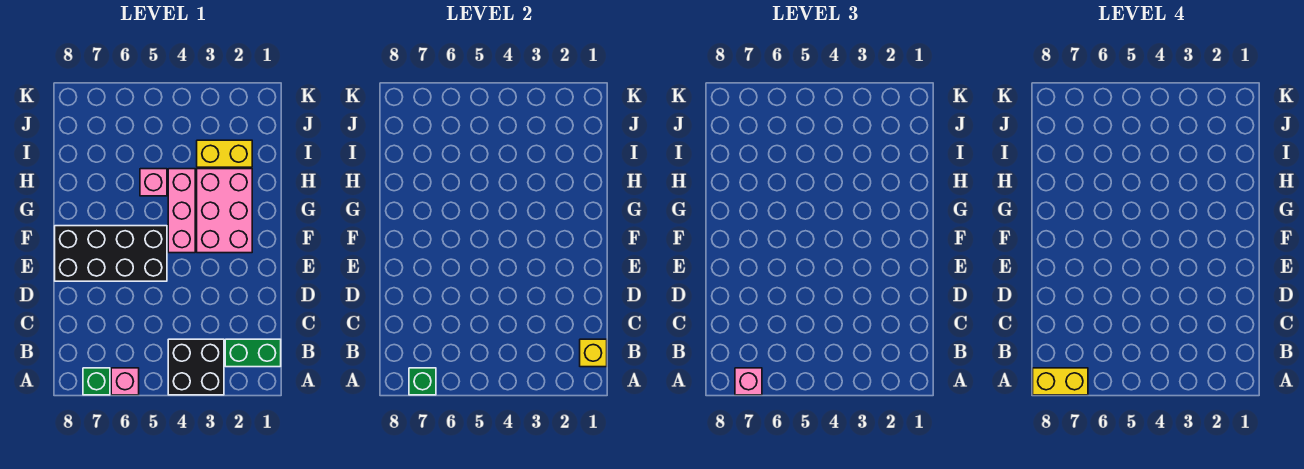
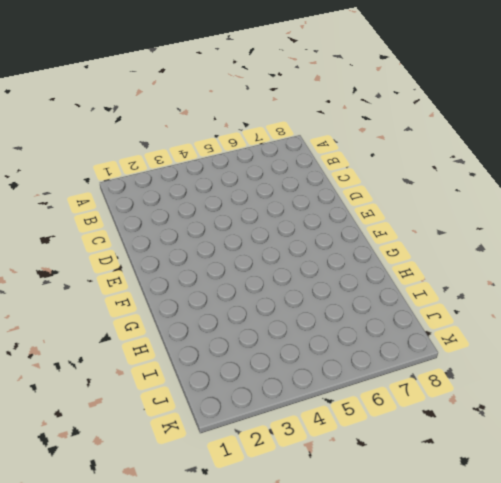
none -> black brick A3:B4 level 1
none -> pink brick A6 level 1
none -> green brick A7 level 1

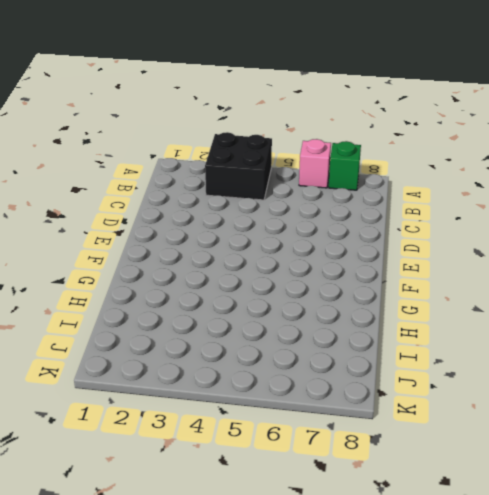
none -> green brick B1:B2 level 1
none -> black brick E5:F8 level 1
none -> pink brick F2:H3 level 1

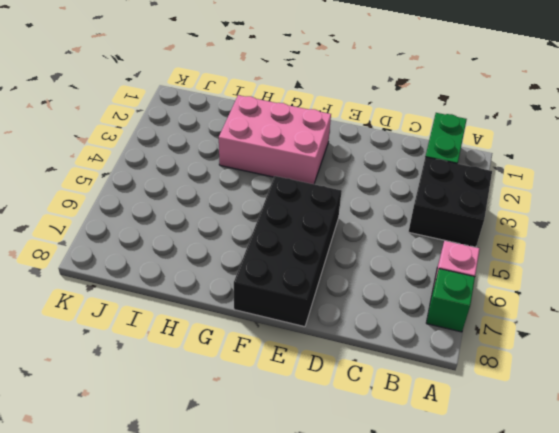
none -> pink brick F4:H4 level 1
none -> pink brick H5 level 1
none -> yellow brick I2:I3 level 1

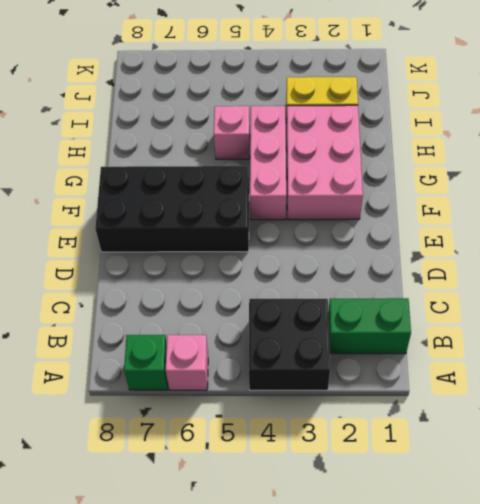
none -> green brick A7 level 2
none -> yellow brick B1 level 2
none -> pink brick A7 level 3

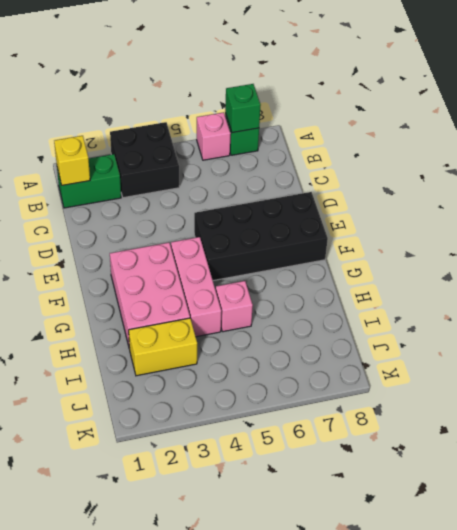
none -> pink brick A7 level 3
none -> yellow brick A7:A8 level 4

